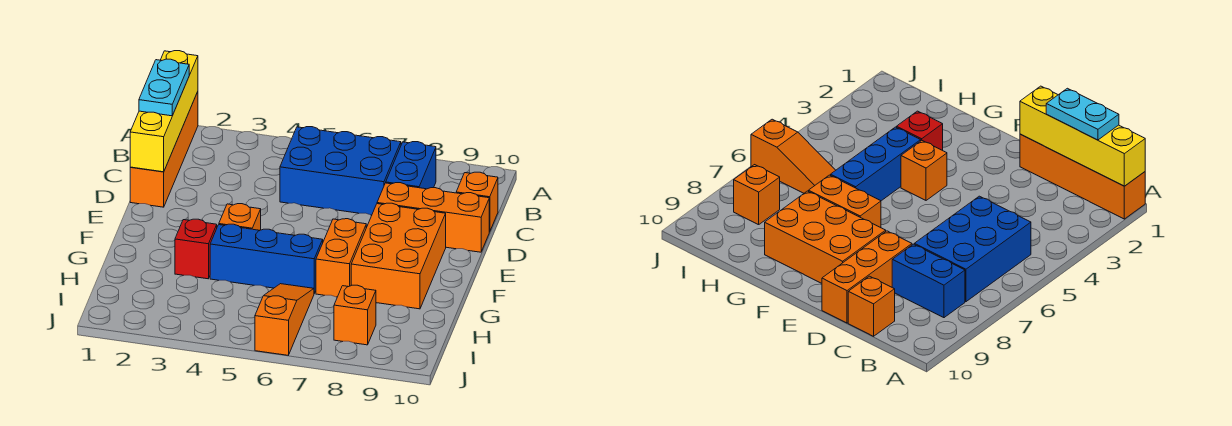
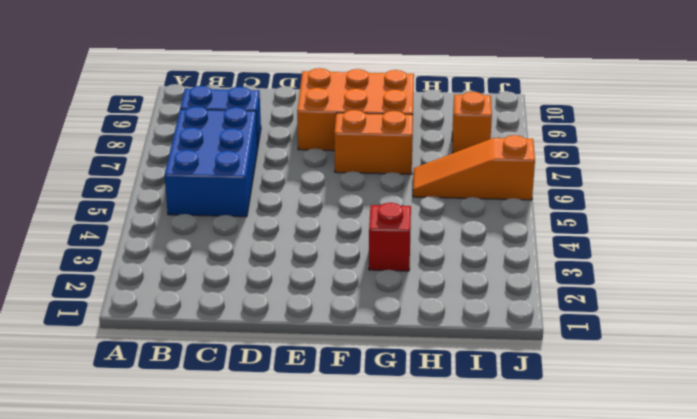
none -> orange brick A1:D1 level 1
none -> orange brick C10 level 1
none -> orange brick D8:D10 level 1

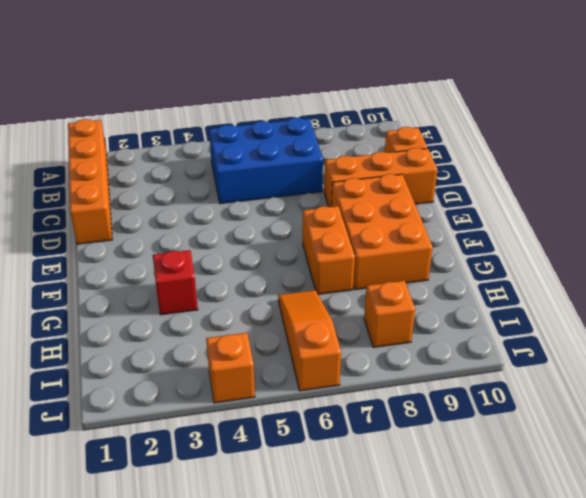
orange brick J4 level 1 -> orange brick F4 level 1
none -> blue brick B8:C8 level 1
none -> blue brick G4:G6 level 1
none -> yellow brick A1:D1 level 2

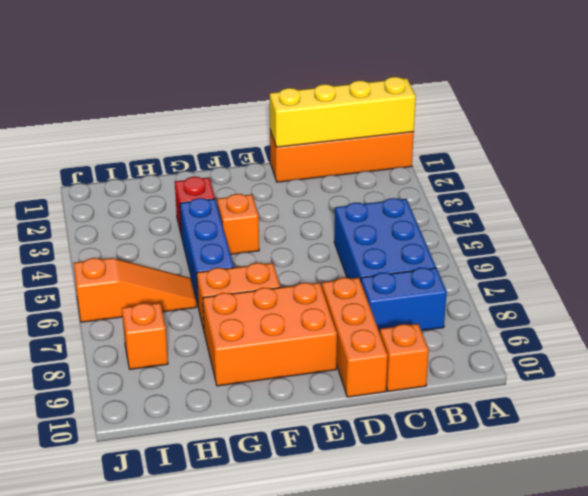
none -> cyan plate B1:C1 level 3

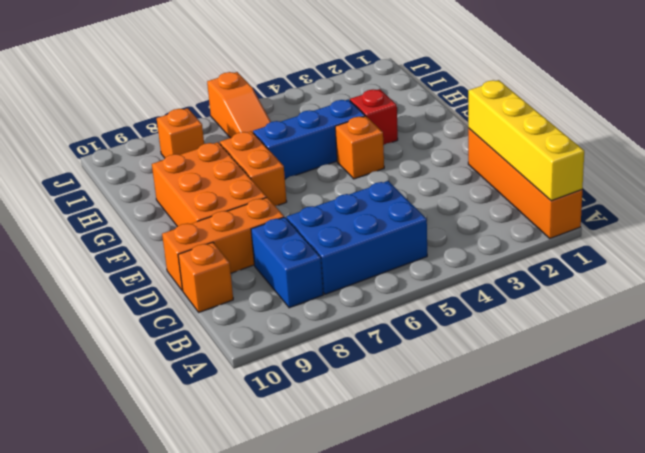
none -> cyan plate B1:C1 level 3

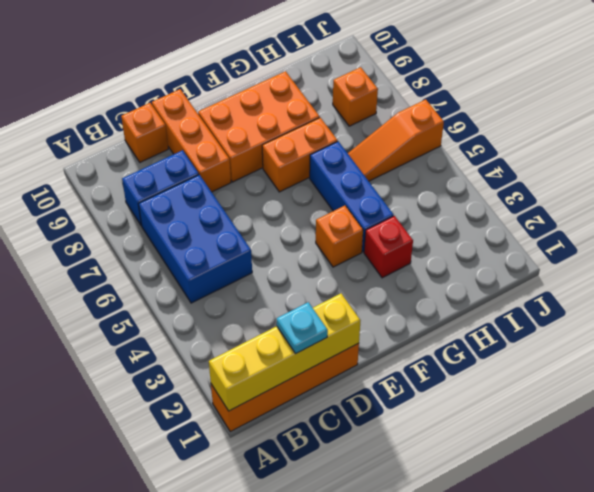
cyan plate C1 level 3 -> cyan plate B1:C1 level 3

